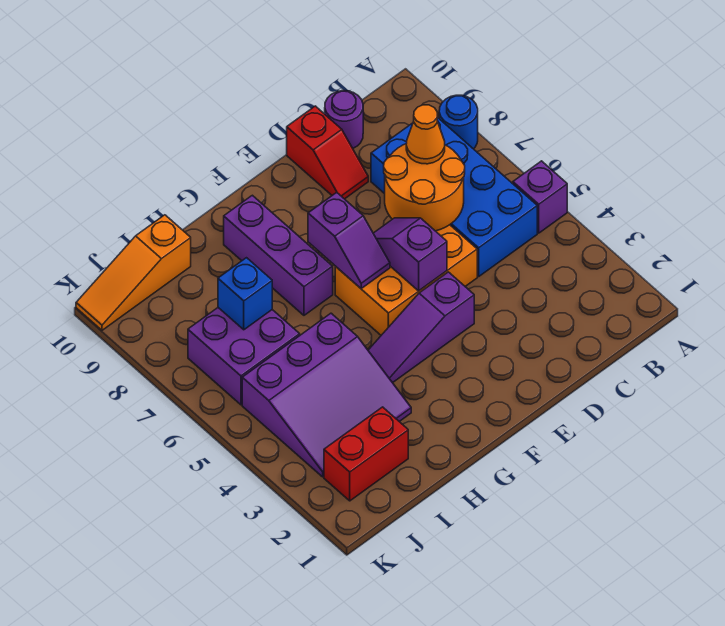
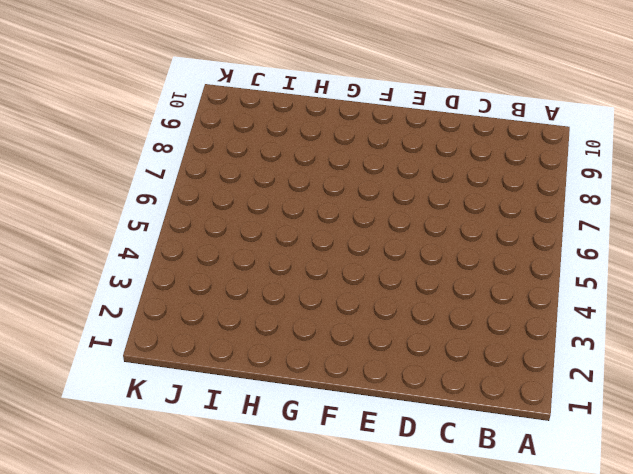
none -> purple brick A5 level 1
none -> blue round brick A8 level 1
none -> blue brick B5:C8 level 1

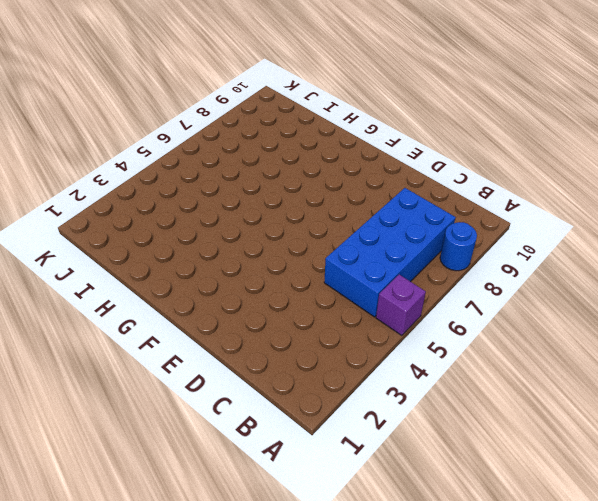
none -> purple round brick C10 level 1
none -> orange brick D5:F6 level 1
none -> red slope D9:D10 level 1 top 10

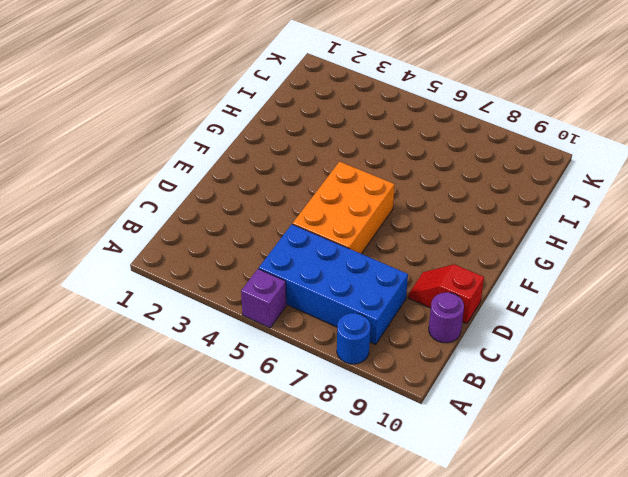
none -> purple slope E4:G4 level 1 top E
none -> purple brick G7:G9 level 1
none -> purple slope H3:J5 level 1 top 5

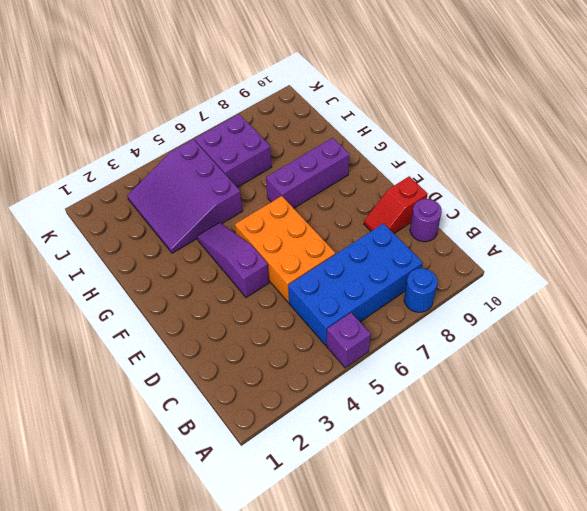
none -> red brick I2:J2 level 1
none -> orange slope I10:K10 level 1 top I
none -> orange round brick C6:D7 level 2

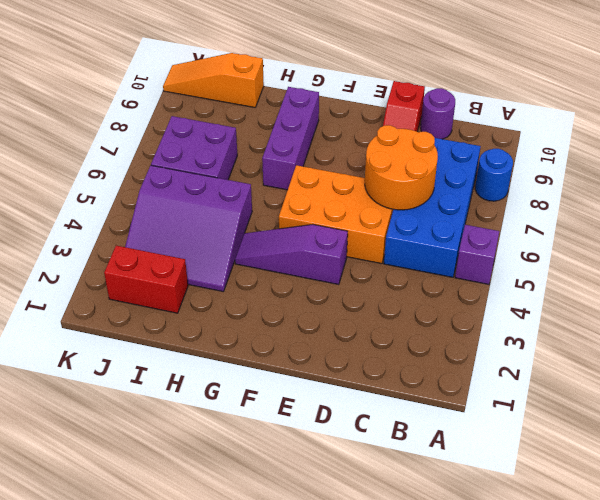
none -> purple slope E5:E6 level 2 top 5
none -> purple slope F6:F7 level 2 top 7
none -> blue brick I7 level 2

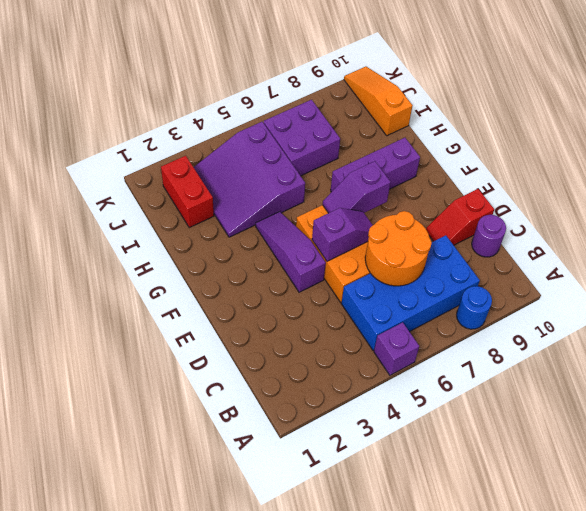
none -> blue brick I7 level 2
none -> orange cone C7 level 3

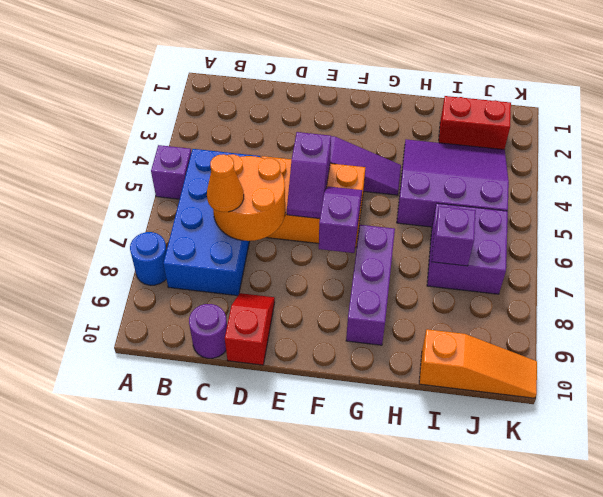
purple brick I7 level 2 -> blue brick I7 level 2

